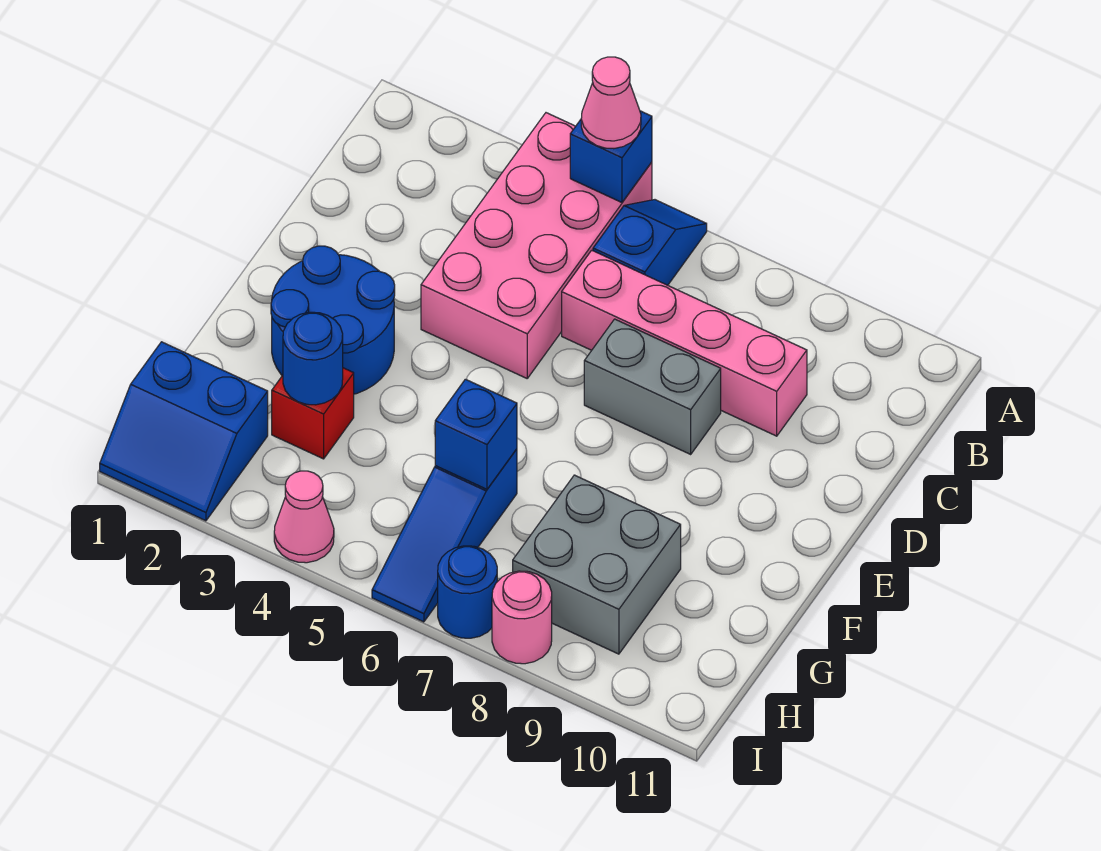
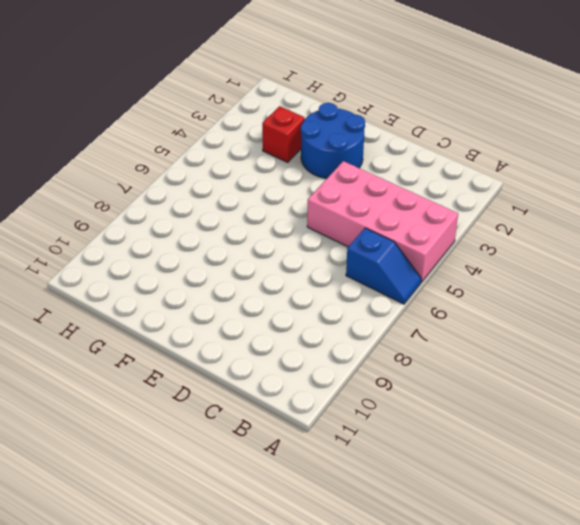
none -> pink brick C6:C9 level 1
none -> grey brick D7:D8 level 1
none -> blue slope G6:I6 level 1 top G

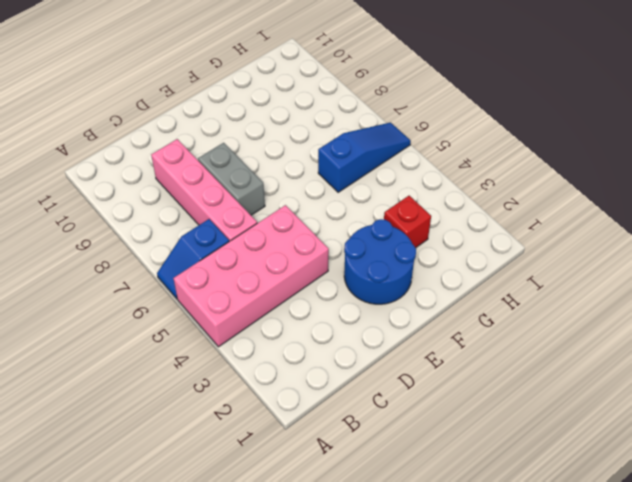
none -> grey brick G8:H9 level 1
none -> blue slope H1:I2 level 1 top H
none -> pink cone I4 level 1

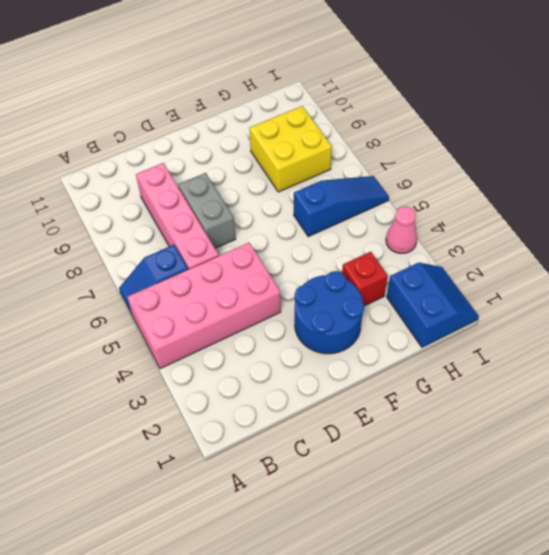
yellow brick G8:H9 level 1 -> grey brick G8:H9 level 1
none -> blue round brick I7 level 1
none -> pink round brick I8 level 1
none -> blue brick A5 level 2

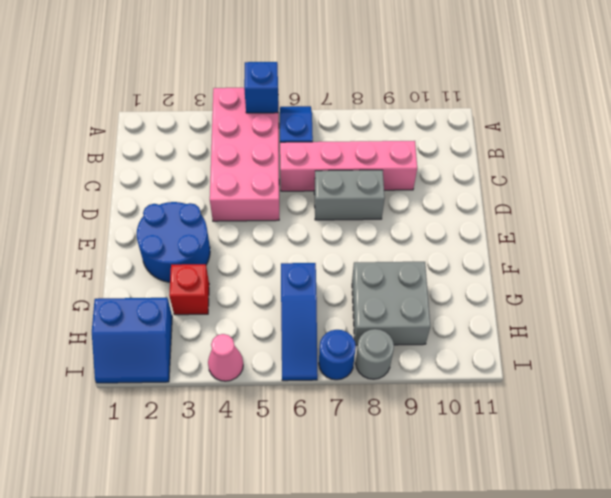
grey round brick I8 level 1 -> pink round brick I8 level 1
none -> blue round brick G3 level 2
none -> blue brick G6 level 2
none -> pink cone A5 level 3

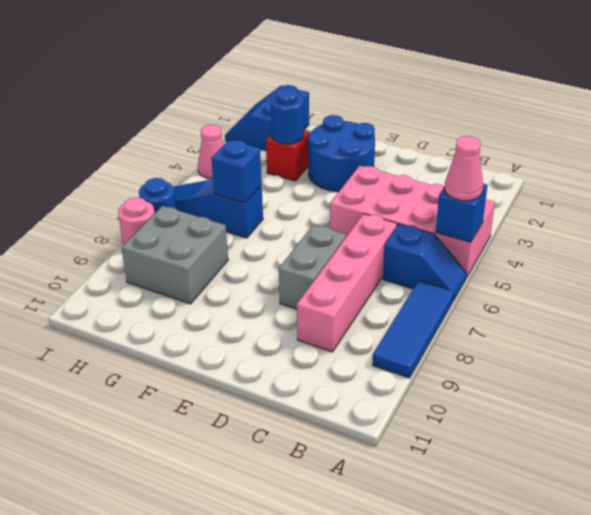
blue tile A7:A9 level 1 -> none

